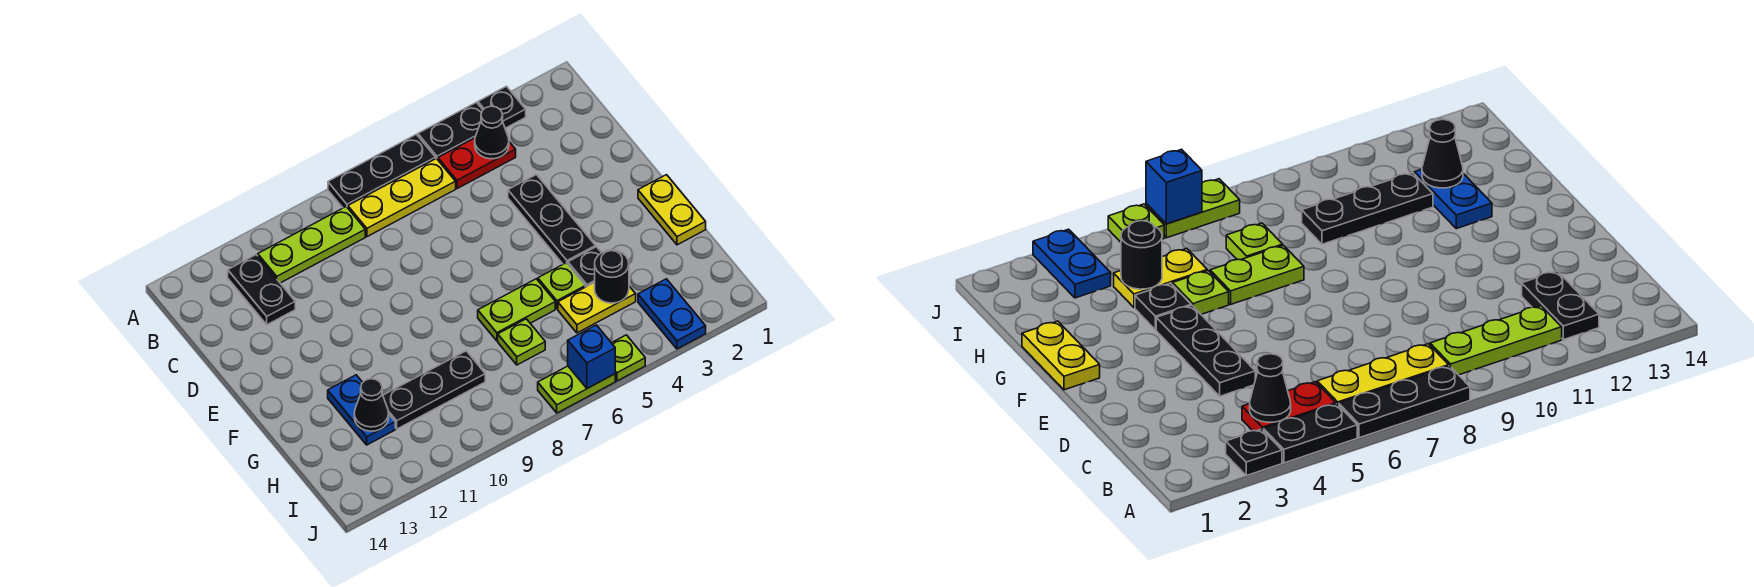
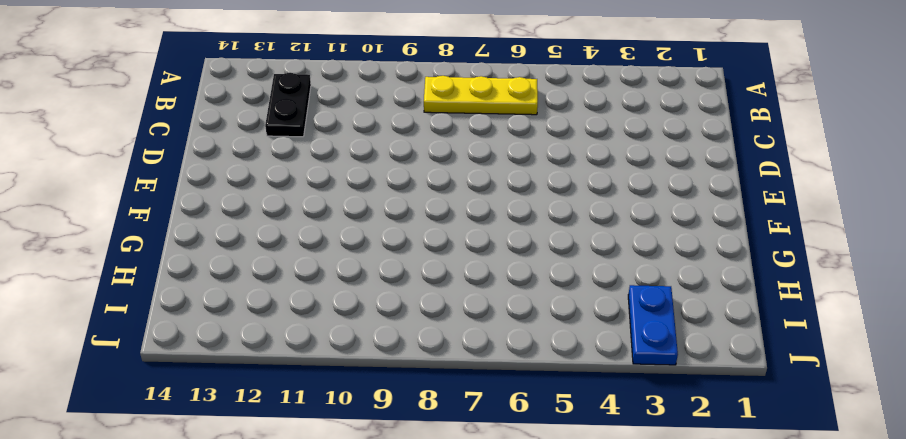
none -> black plate A3 level 1
none -> black plate A4:A5 level 1
none -> black plate A6:A8 level 1

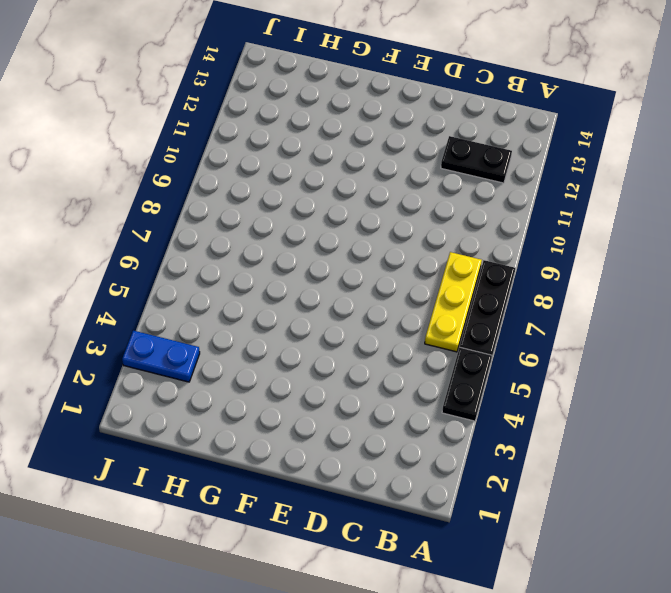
none -> black plate A3 level 1
none -> red plate B4:B5 level 1
none -> lime plate B9:B11 level 1

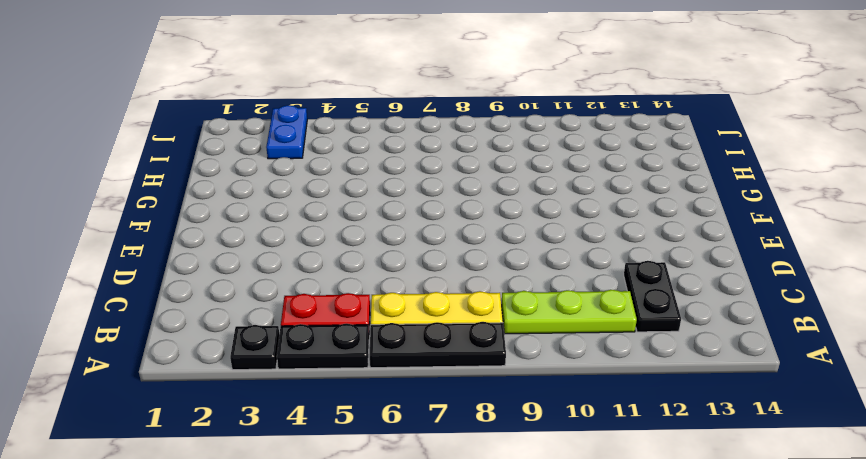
none -> black plate D4:F4 level 1
none -> yellow plate F1:G1 level 1
none -> black plate G4 level 1

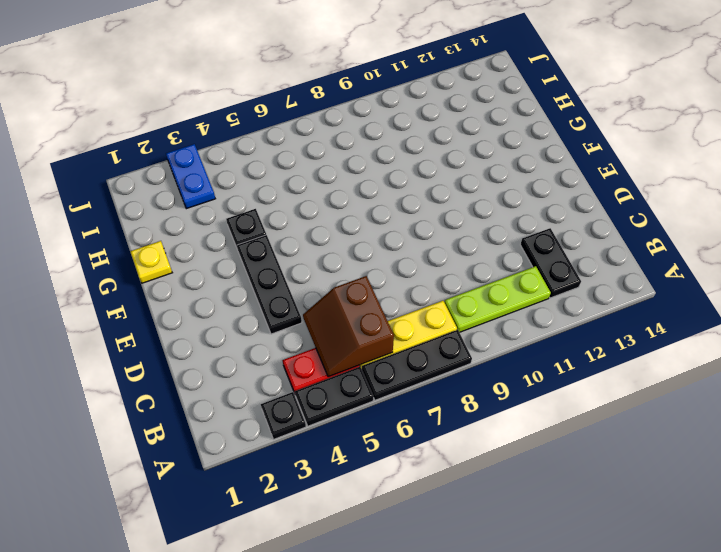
brown slope B5:C6 level 2 top 6 -> none
yellow plate G1 level 1 -> yellow plate F1:G1 level 1
none -> lime plate G5 level 1
none -> lime plate G6:G7 level 1
none -> blue plate G12:H12 level 1

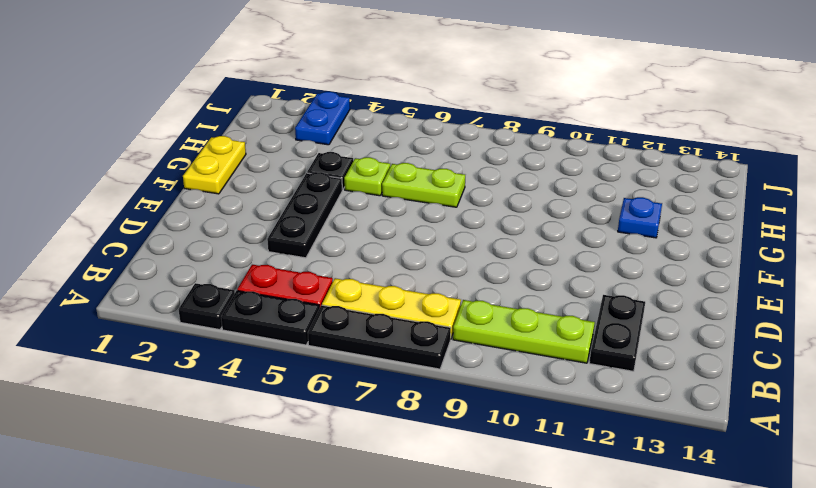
blue plate G12 level 1 -> blue plate G12:H12 level 1
none -> yellow plate H4:H5 level 1
none -> lime plate H7 level 1
none -> black plate H9:H11 level 1

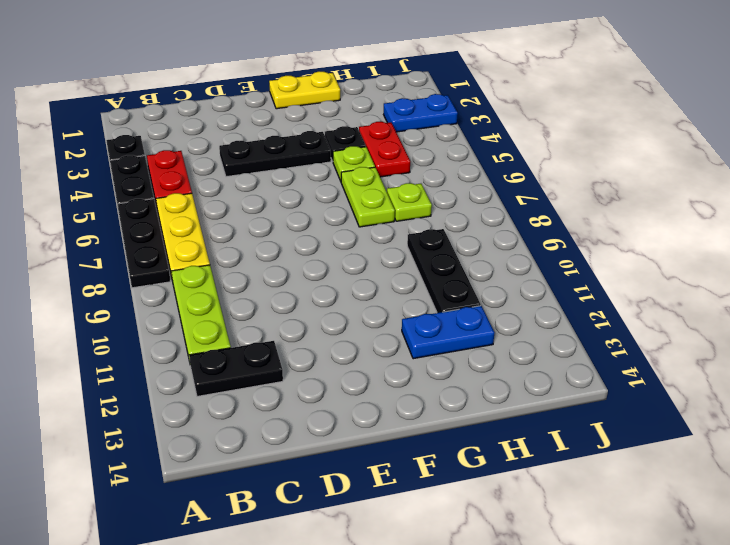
red plate H4:H5 level 1 -> yellow plate H4:H5 level 1
none -> lime plate J5 level 1
none -> lime plate J6:J7 level 1
none -> black cone B4 level 2

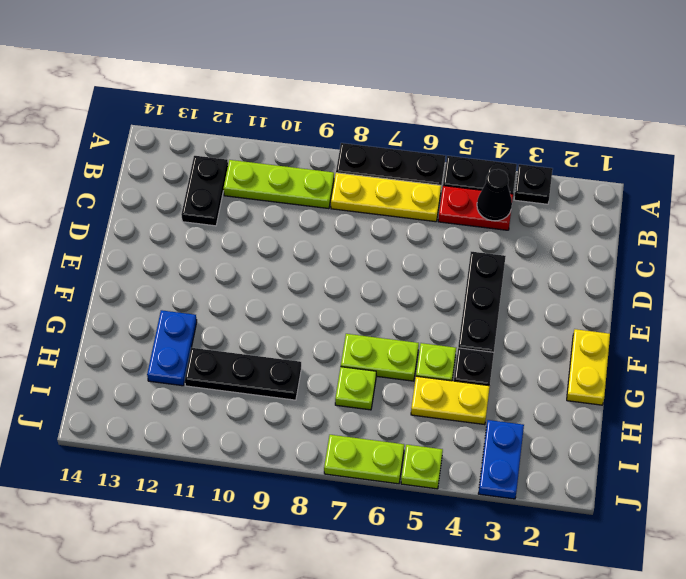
none -> black round brick H4 level 2
none -> black cone H12 level 2
none -> blue brick J6 level 2

